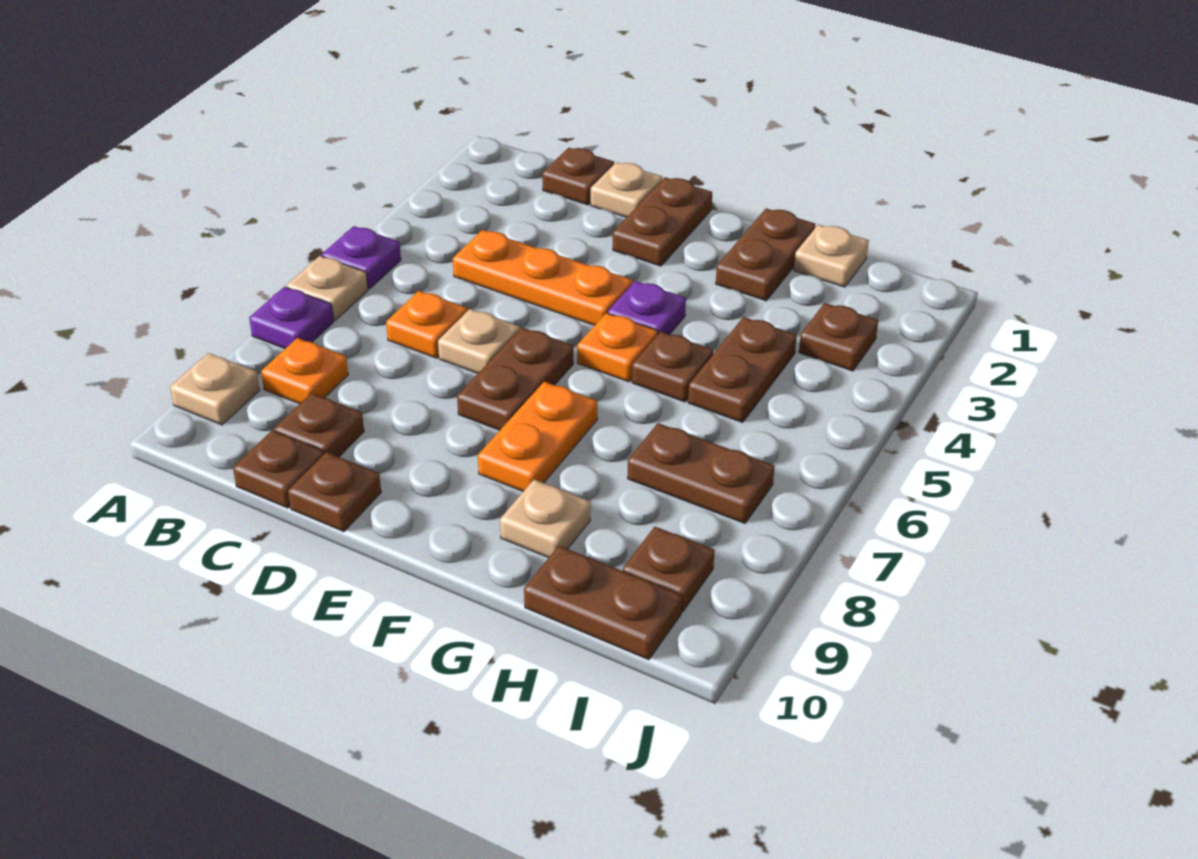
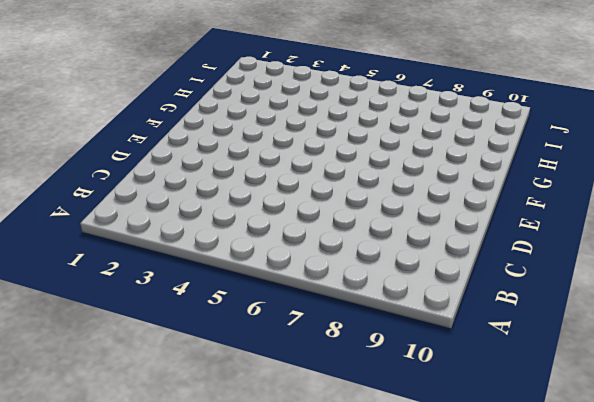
none -> purple plate A5 level 1
none -> tan plate A6 level 1
none -> purple plate A7 level 1

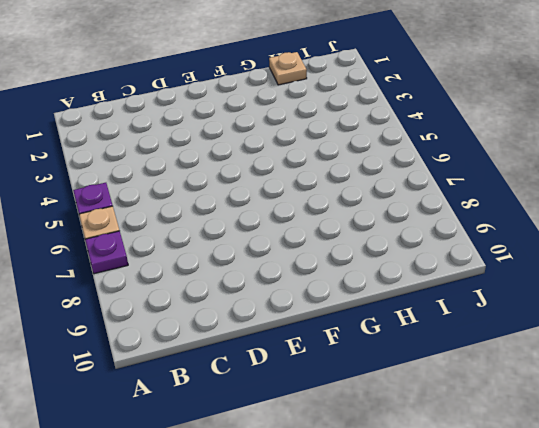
none -> tan plate A9 level 1
none -> orange plate B8 level 1
none -> brown plate C1 level 1

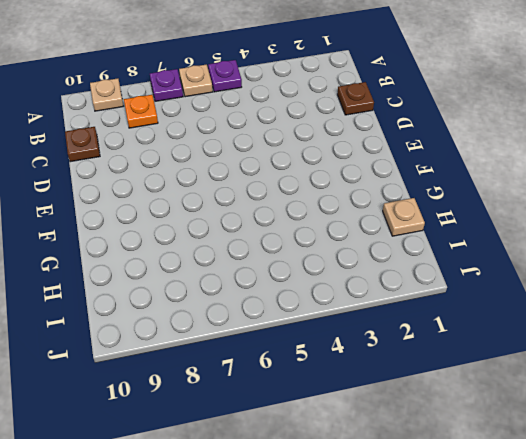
none -> orange plate C4:E4 level 1
none -> orange plate C6 level 1
none -> brown plate C9 level 1

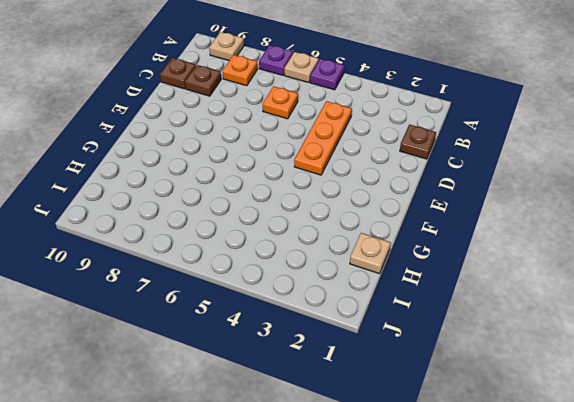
none -> tan plate D1 level 1
none -> tan plate D6 level 1
none -> brown plate D10 level 1

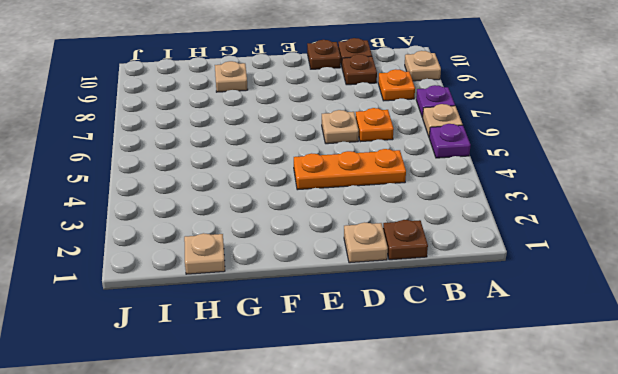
none -> brown plate E1:E2 level 1
none -> brown plate E6:E7 level 1
none -> purple plate F4 level 1

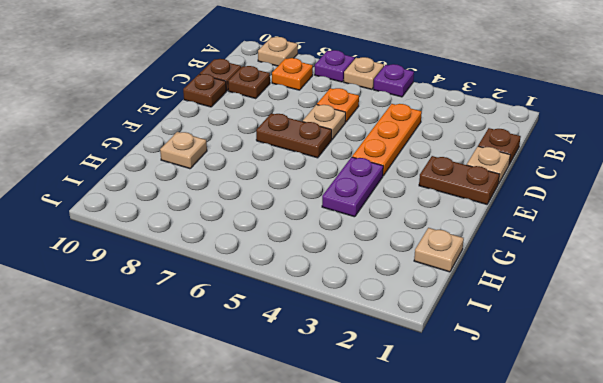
purple plate F4:G4 level 1 -> purple plate F4 level 1
none -> orange plate F5 level 1
none -> orange plate F7:F8 level 1
none -> brown plate G1:G2 level 1

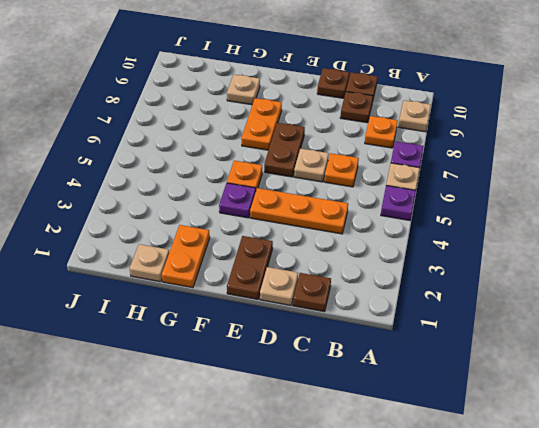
orange plate G1:G2 level 1 -> brown plate G1:G2 level 1
none -> brown plate G5 level 1
none -> brown plate H4:H5 level 1
none -> brown plate H7:I7 level 1

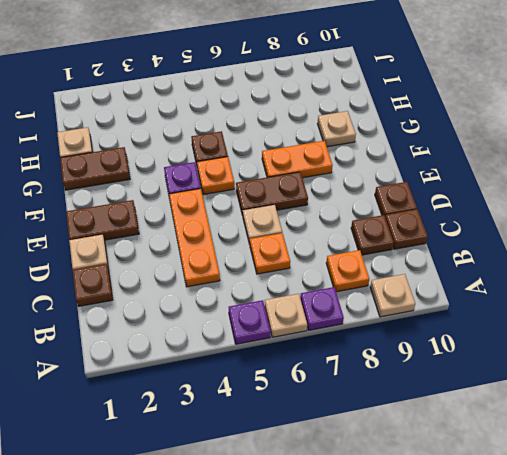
none -> brown plate H4:H5 level 1
none -> brown plate H7:I7 level 1
none -> brown plate H10:I10 level 1

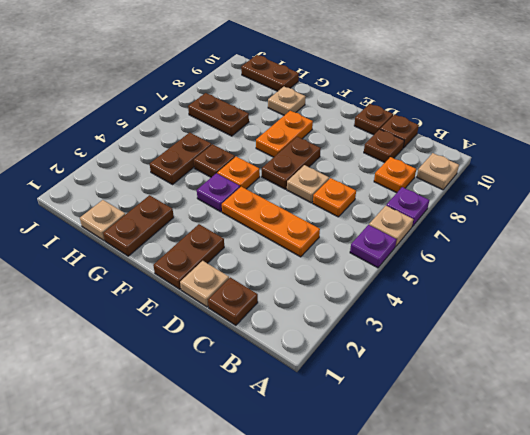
none -> brown plate I3 level 1
none -> brown plate I9 level 1

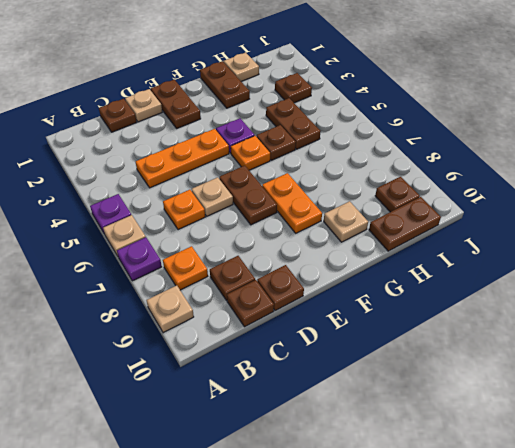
none -> brown plate H7:I7 level 1

